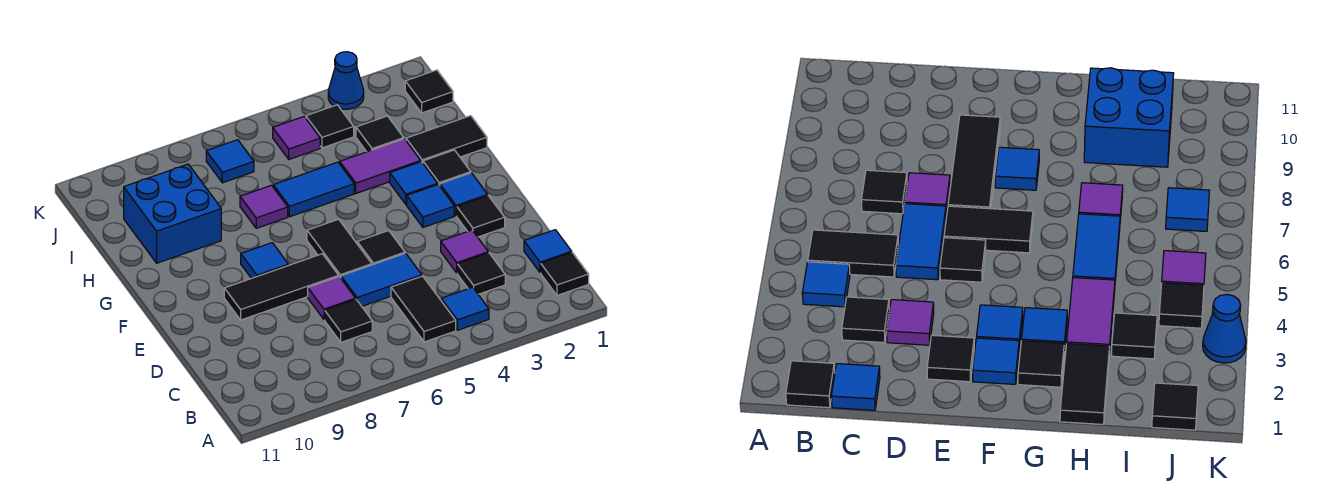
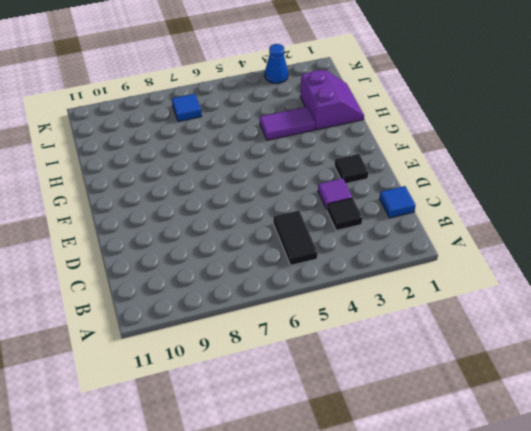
purple slope H1:I2 level 1 top 2 -> black tile H1:H2 level 1
none -> black tile B1 level 1
none -> blue tile B4 level 1
none -> black tile C7 level 1

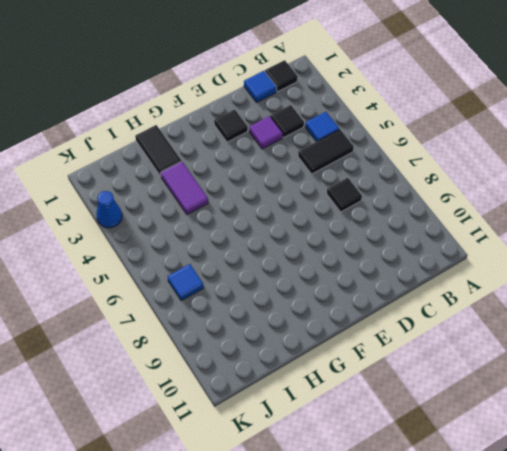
none -> blue tile D5:D6 level 1
none -> purple tile D7 level 1
none -> black tile E5 level 1

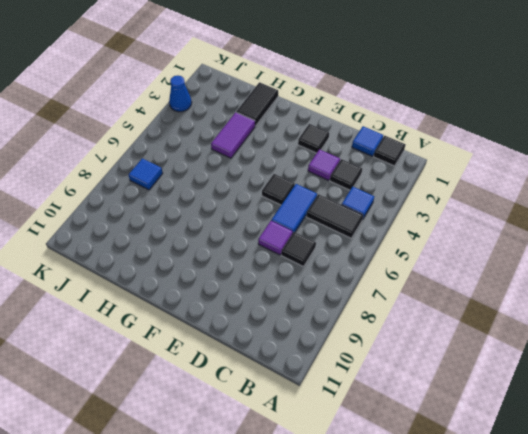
none -> black tile E6:F6 level 1
none -> black tile E7:E9 level 1
none -> blue tile F2 level 1

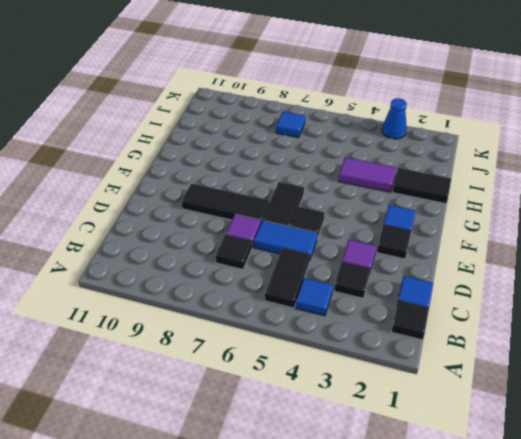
none -> blue tile F3 level 1
none -> blue tile F8 level 1
none -> black tile G2 level 1

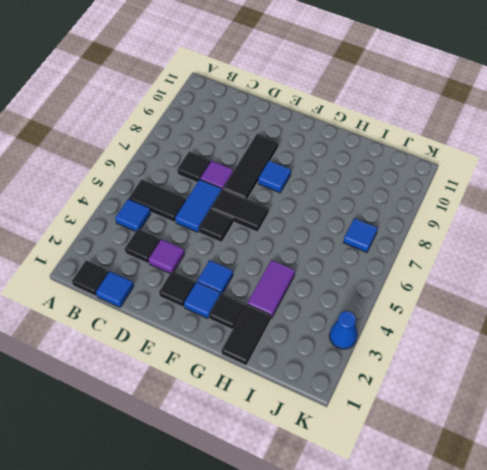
none -> blue tile G3 level 1
none -> blue tile H5:H6 level 1
none -> purple tile H7 level 1

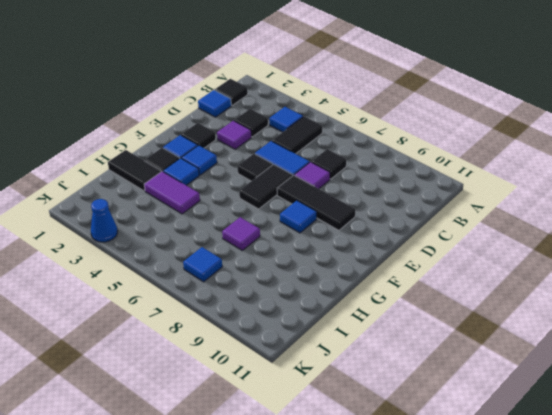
none -> blue tile H5:H6 level 1
none -> blue brick H9:I10 level 1
none -> black tile I3 level 1

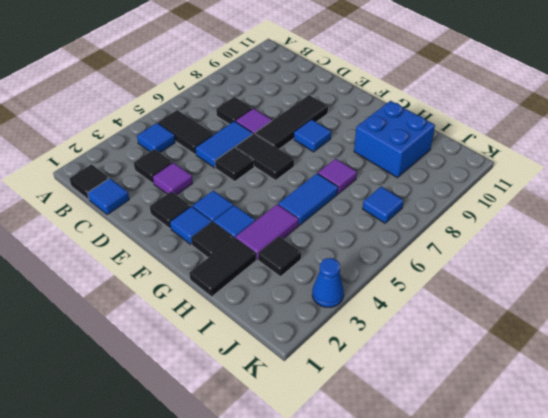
none -> black tile J1 level 1
none -> black tile J4 level 1
none -> purple tile J5 level 1

